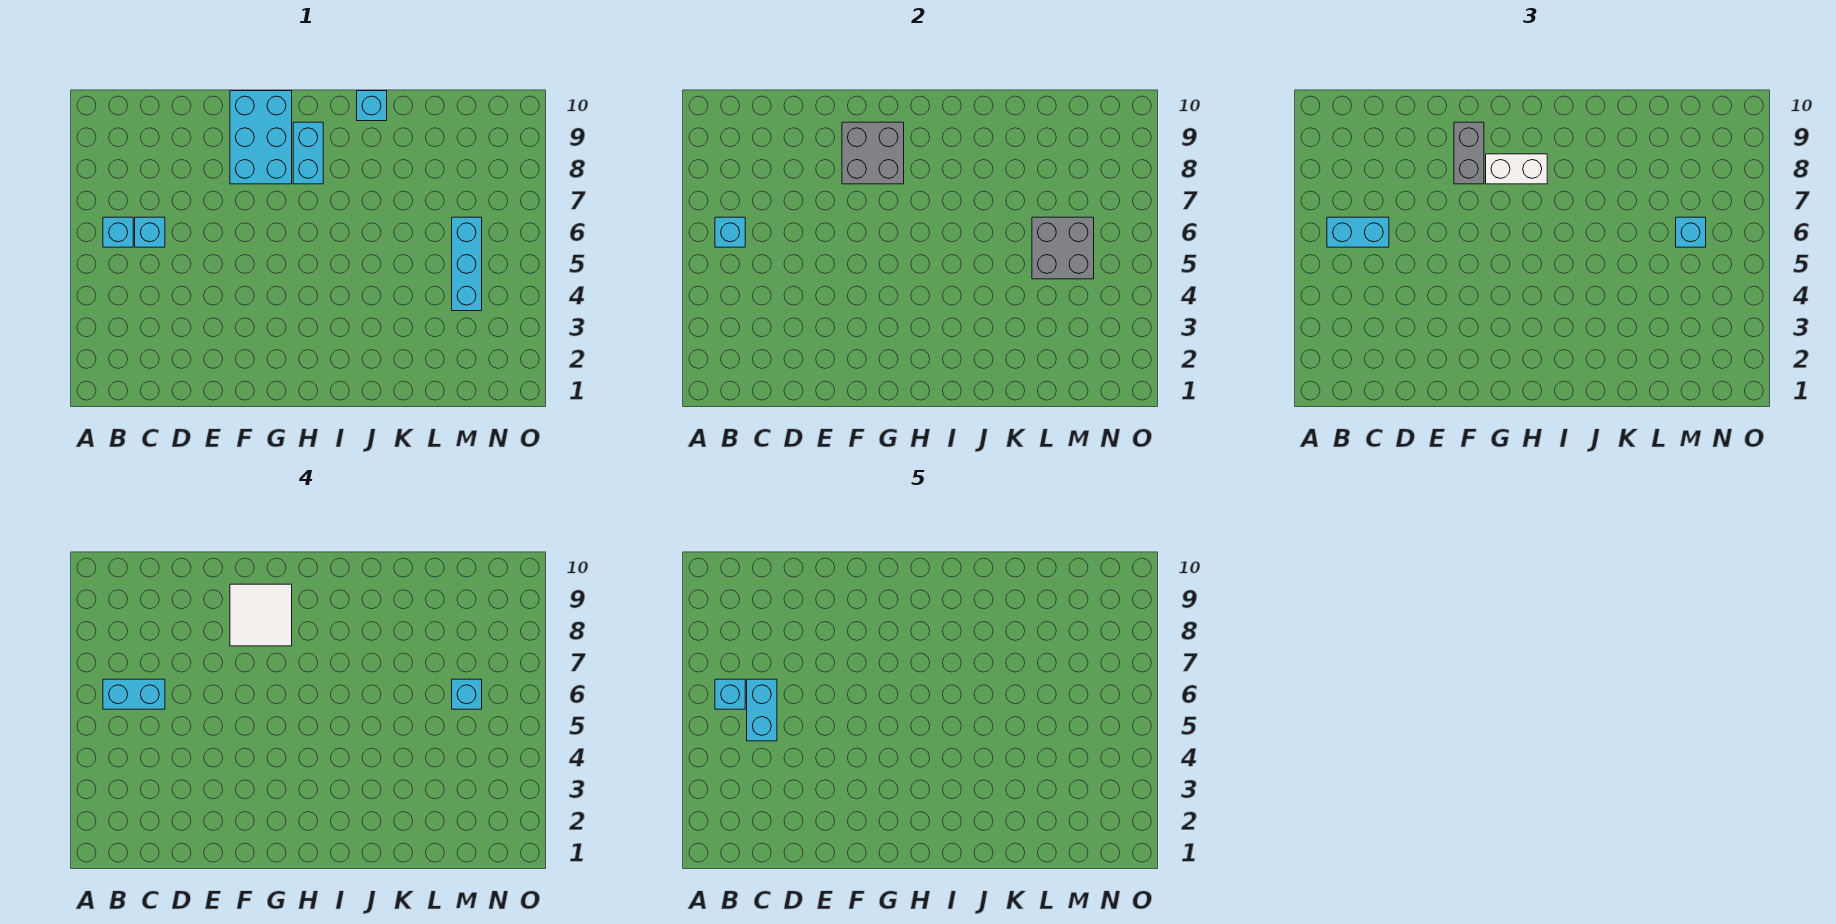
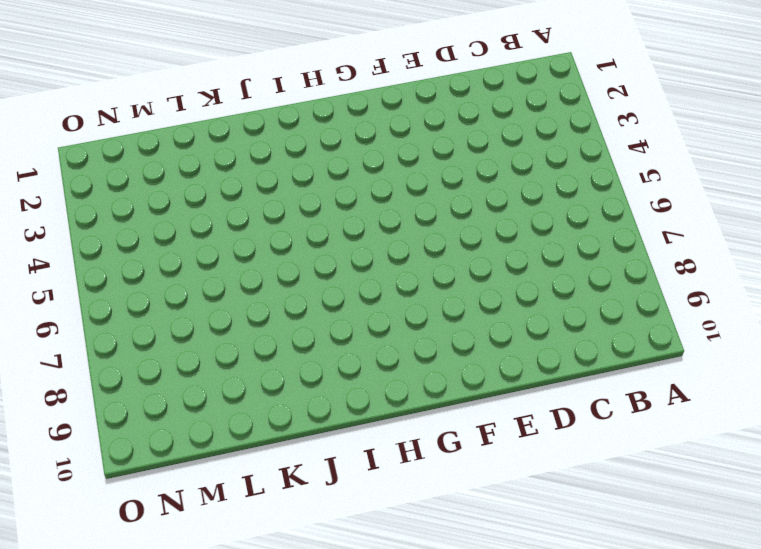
none -> cyan brick B6 level 1
none -> cyan brick C6 level 1
none -> cyan brick F8:G10 level 1

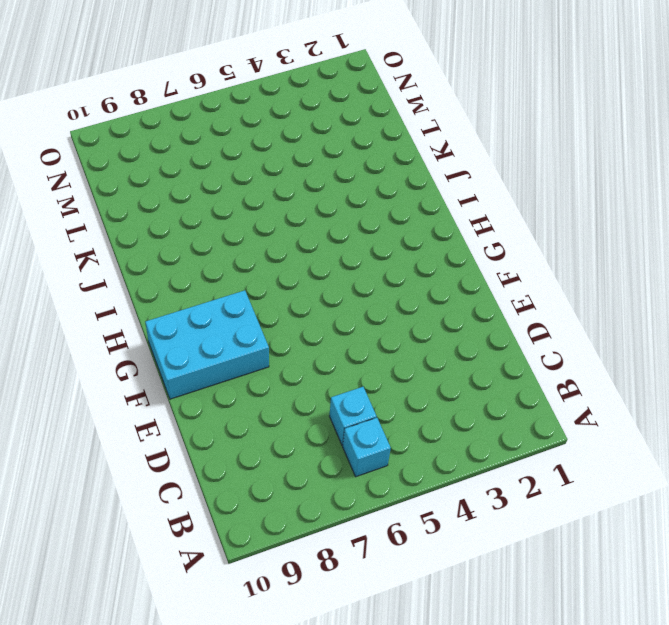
none -> cyan brick H8:H9 level 1
none -> cyan brick J10 level 1
none -> cyan brick M4:M6 level 1

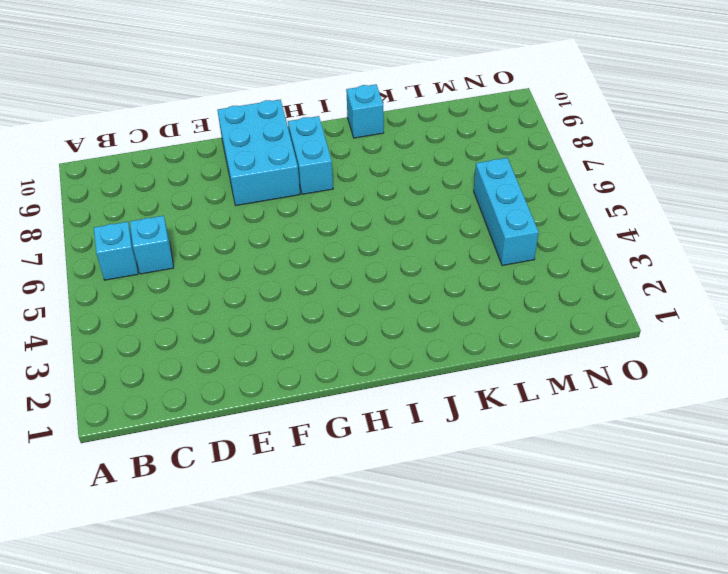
none -> cyan brick B6 level 2
none -> grey brick F8:G9 level 2
none -> grey brick L5:M6 level 2

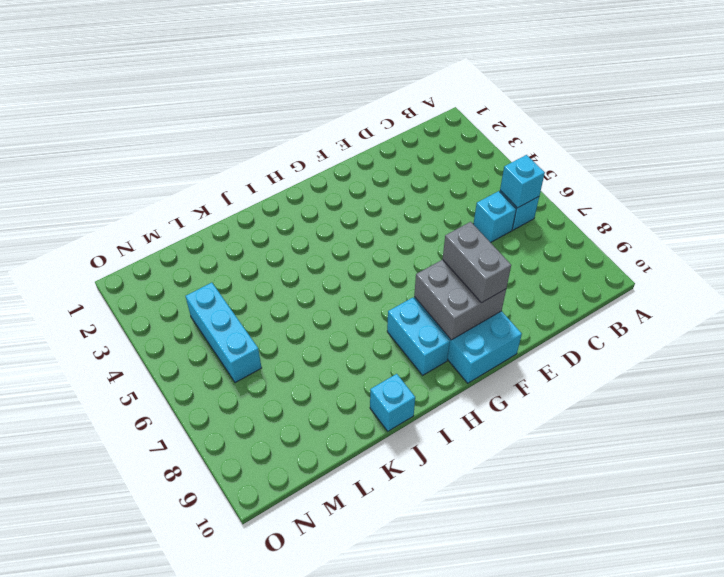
none -> grey brick L5:M6 level 2
none -> cyan brick B6:C6 level 3
none -> white brick G8:H8 level 3

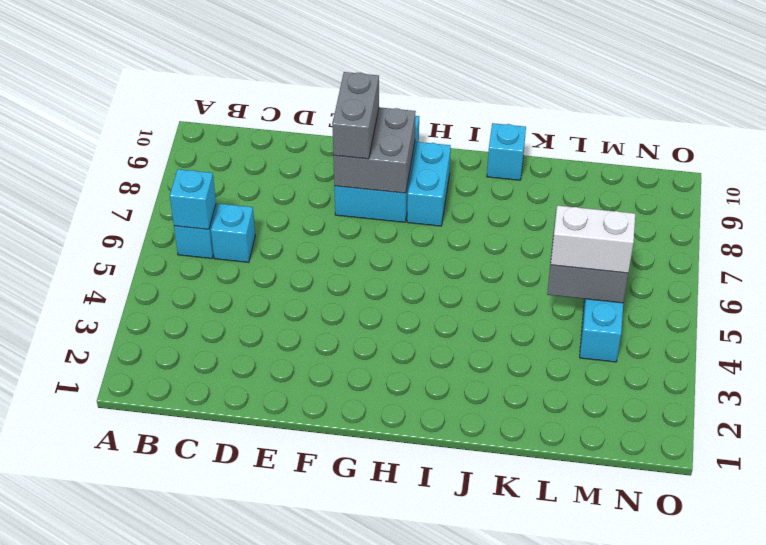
white brick L5:M5 level 3 -> white brick G8:H8 level 3
none -> cyan brick B6:C6 level 3
none -> cyan brick M6 level 3
none -> cyan brick B6:C6 level 4

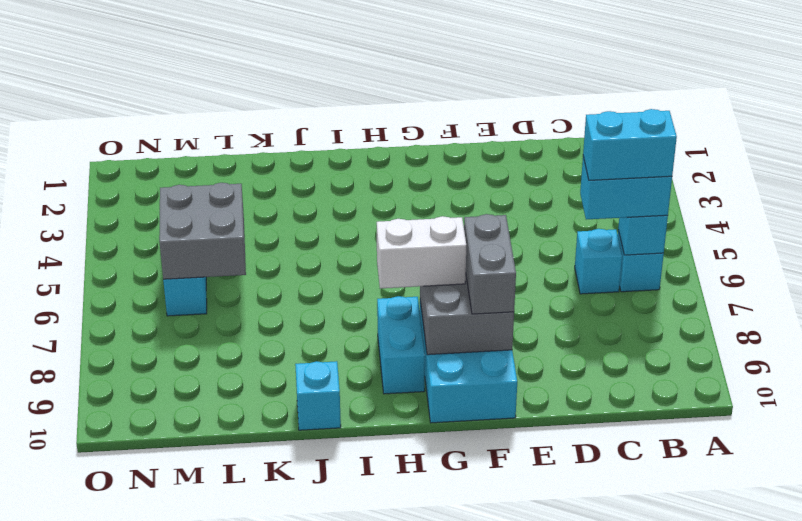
none -> cyan brick M6 level 3
none -> white tile F8:G9 level 4
none -> cyan brick M6 level 4

